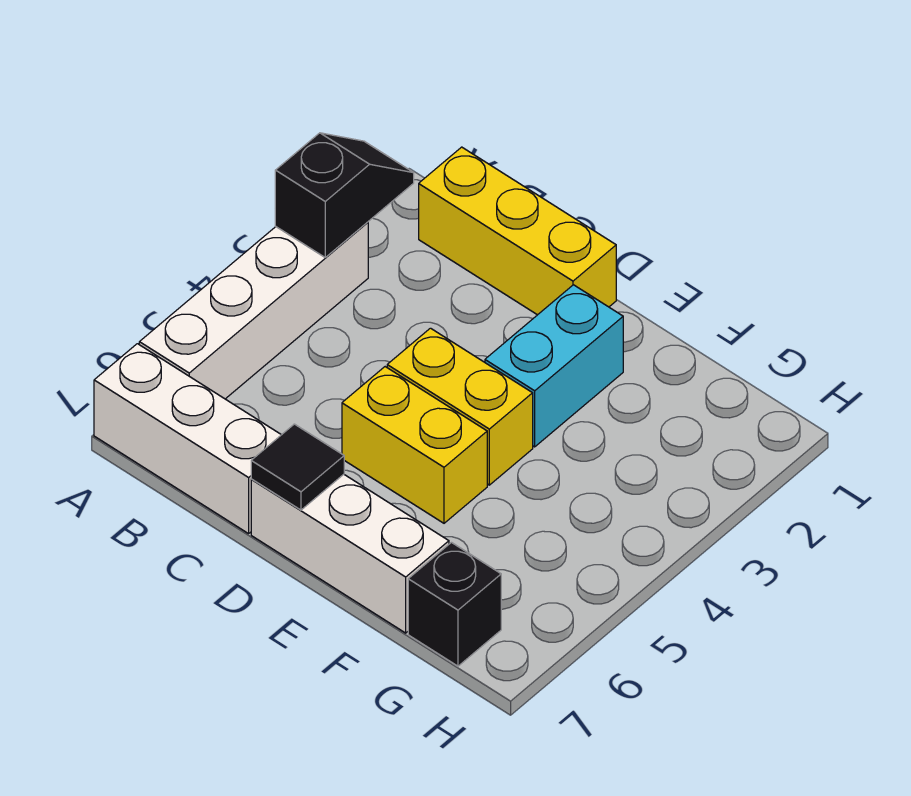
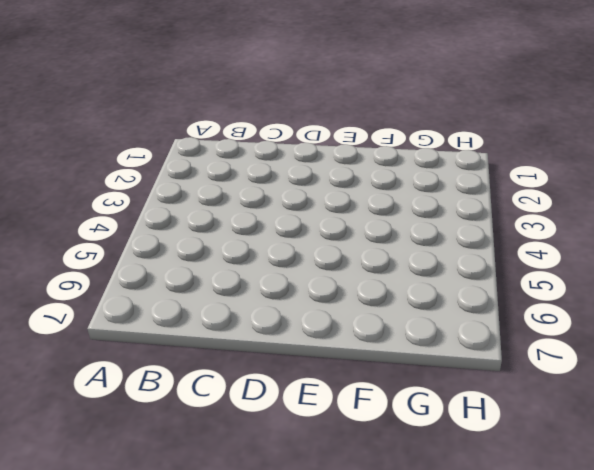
none -> white brick A3:A6 level 1
none -> white brick A7:C7 level 1

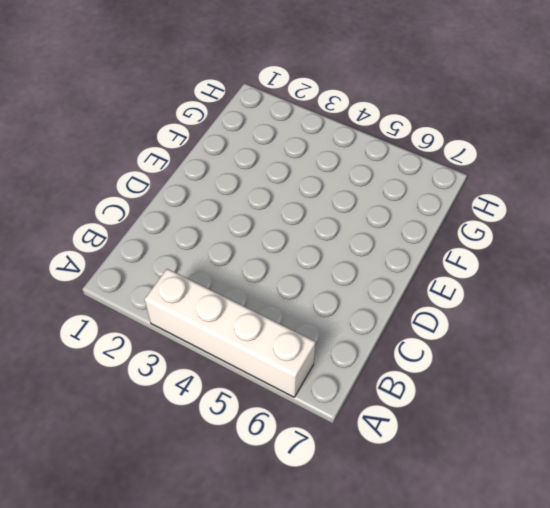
none -> white brick A7:C7 level 1
none -> yellow brick B1:D1 level 1

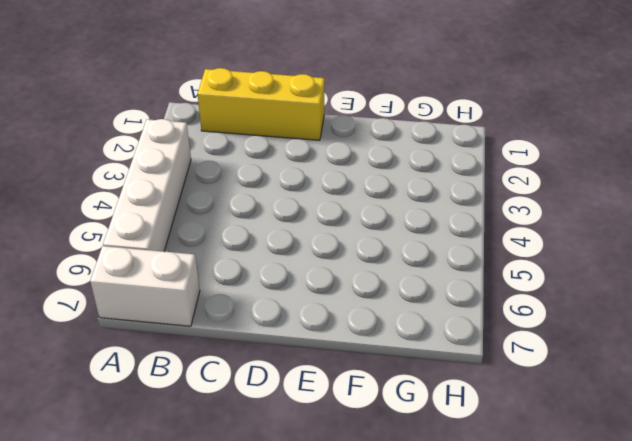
white brick A7:B7 level 1 -> white brick A7:C7 level 1
none -> yellow brick D4:E4 level 1
none -> yellow brick D5:E5 level 1

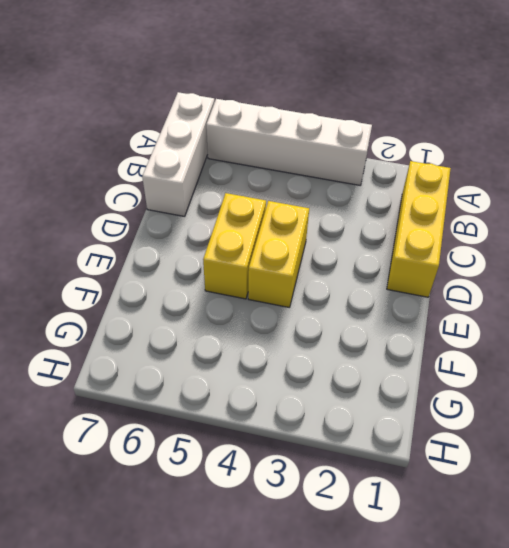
none -> white brick D7:F7 level 1
none -> cyan brick E2:E3 level 1

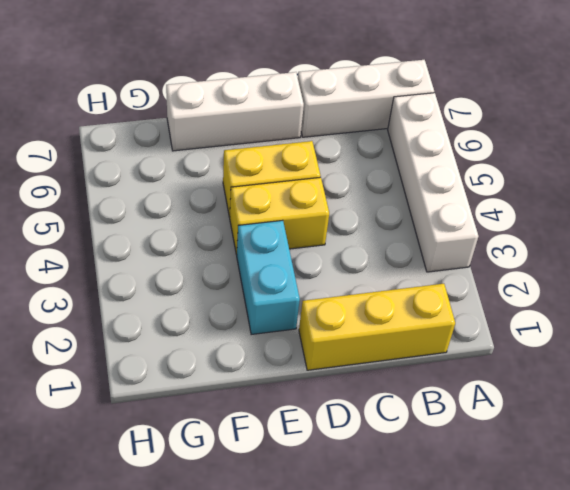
none -> black brick G7 level 1
none -> black slope A2:A3 level 2 top 3

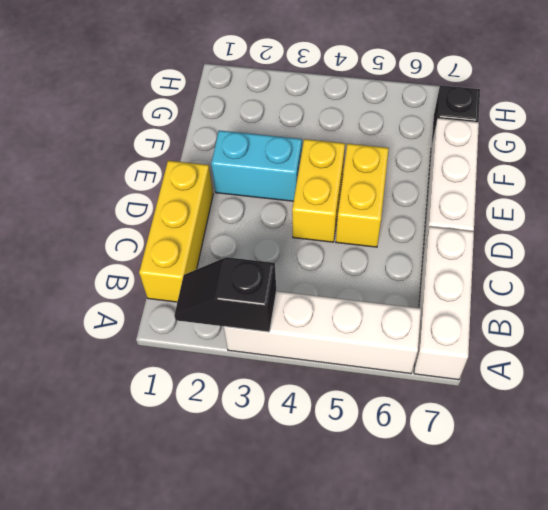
none -> black tile D7 level 2

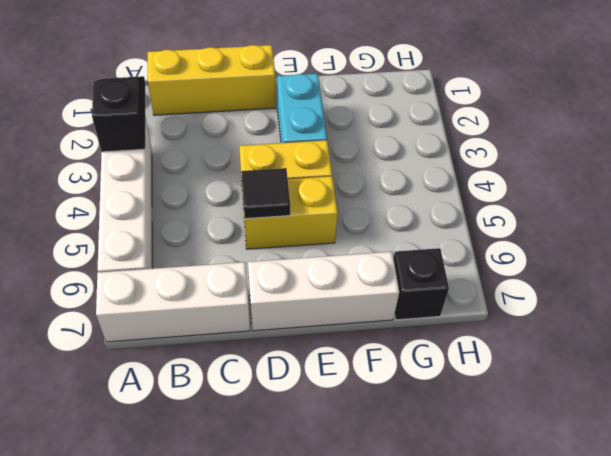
black tile D5 level 2 -> black tile D7 level 2

